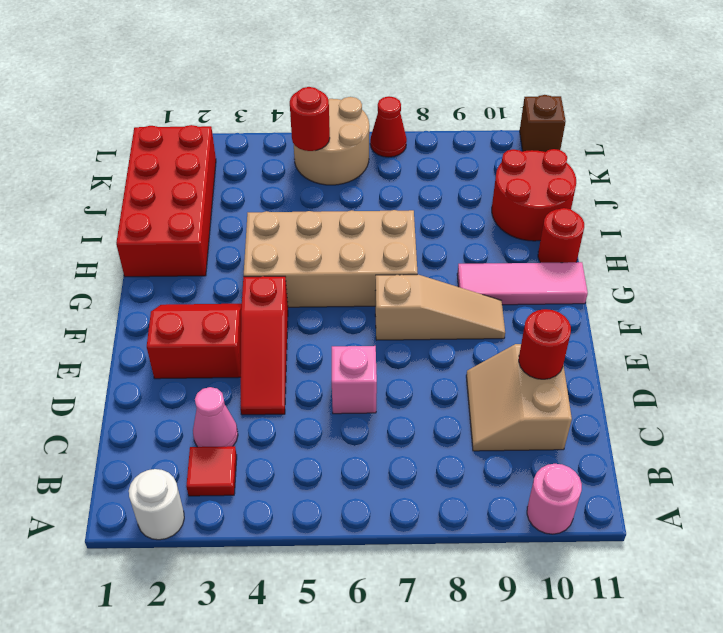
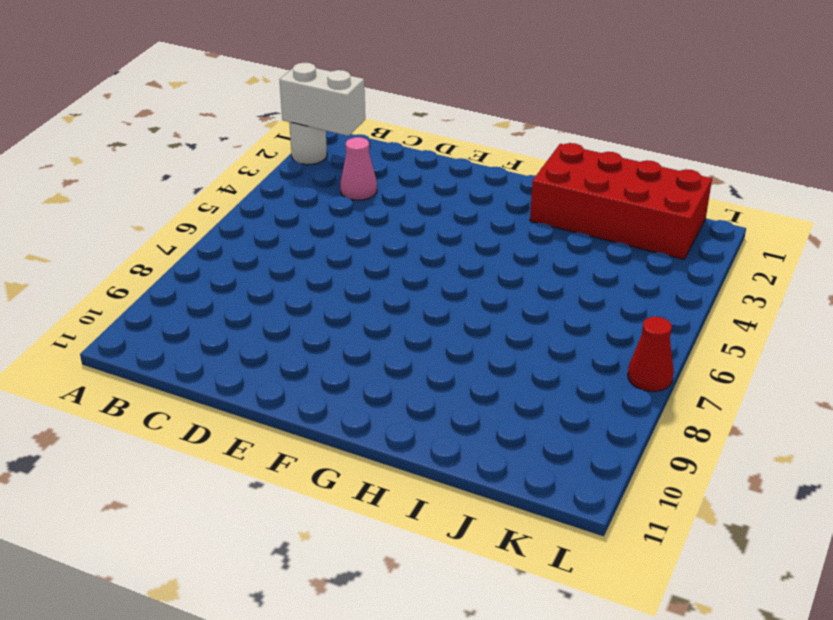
white brick A2:B2 level 2 -> none
none -> pink round brick A10 level 1
none -> red tile B3 level 1
none -> tan slope C9:D10 level 1 top 10

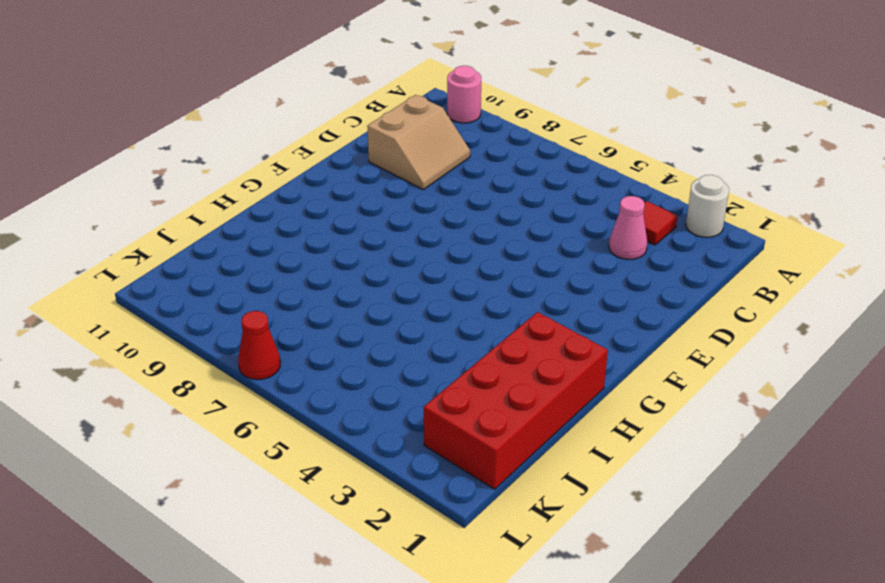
none -> red slope D4:F4 level 1 top F
none -> pink brick D6 level 1
none -> red slope E2:F3 level 1 top E

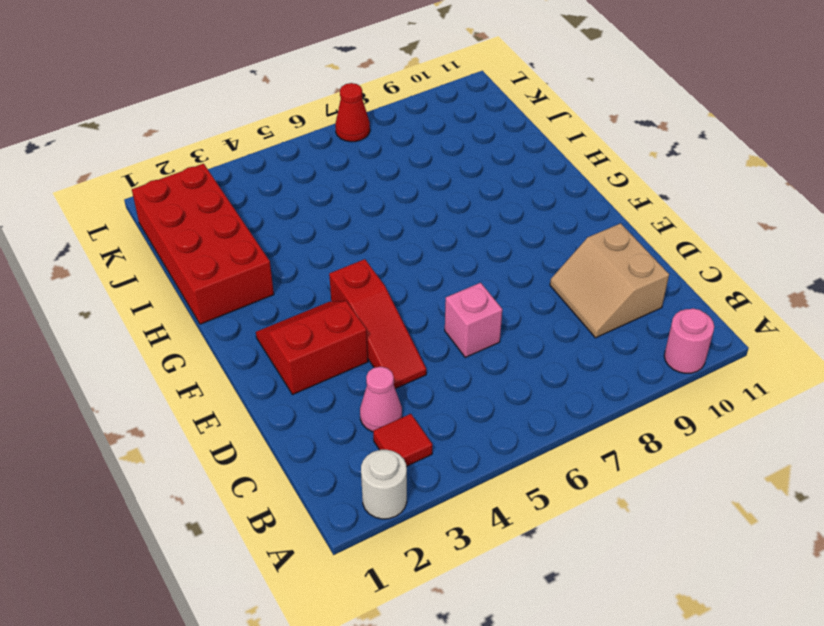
none -> tan slope F7:F9 level 1 top 7
none -> tan brick G4:H7 level 1
none -> pink tile G9:G11 level 1

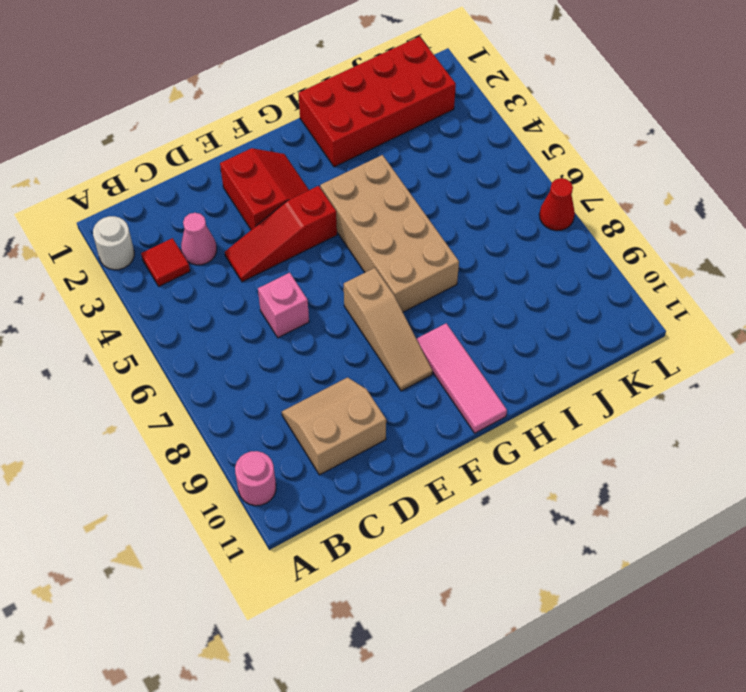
none -> red round brick H11 level 1
none -> red round brick I10:J11 level 1
none -> tan round brick K5:L6 level 1

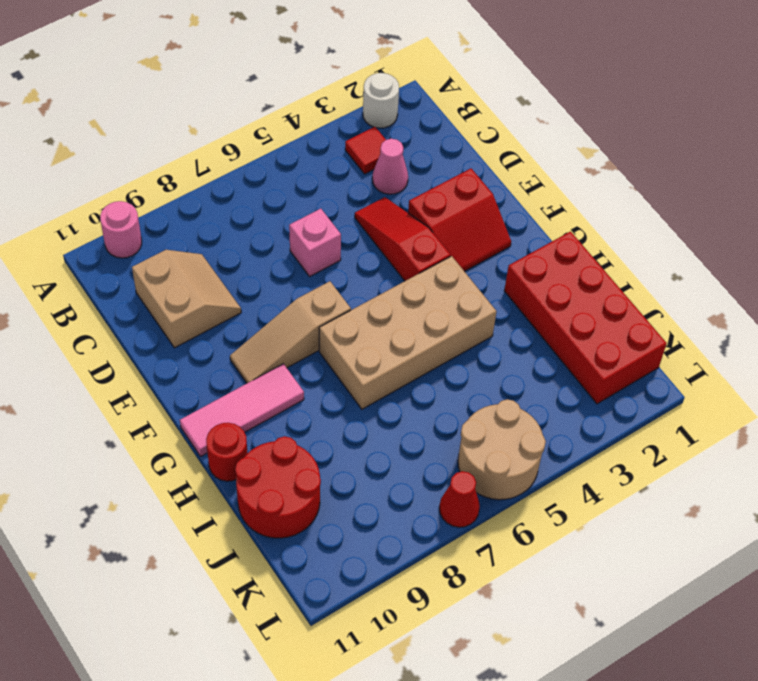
none -> brown brick L11 level 1
none -> red round brick D10 level 2
none -> red round brick K5 level 2

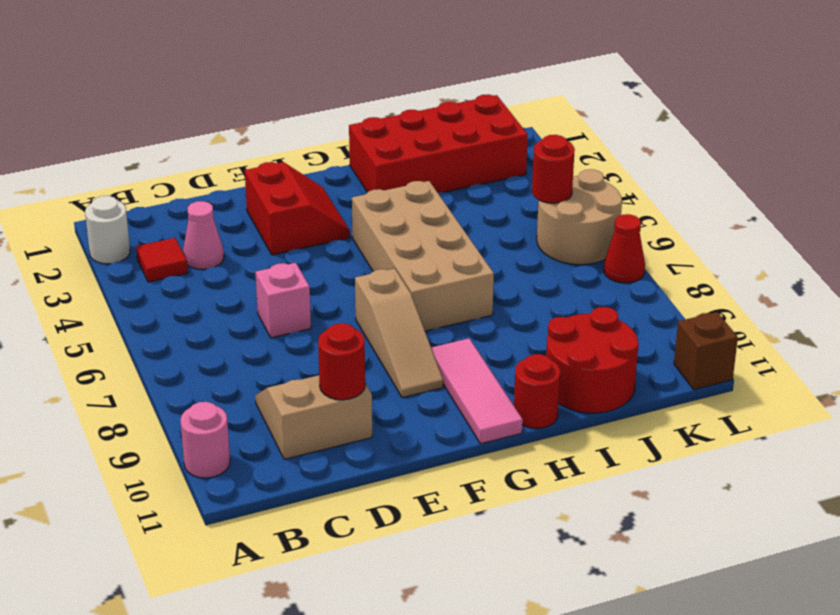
none -> red slope D4:F4 level 1 top F

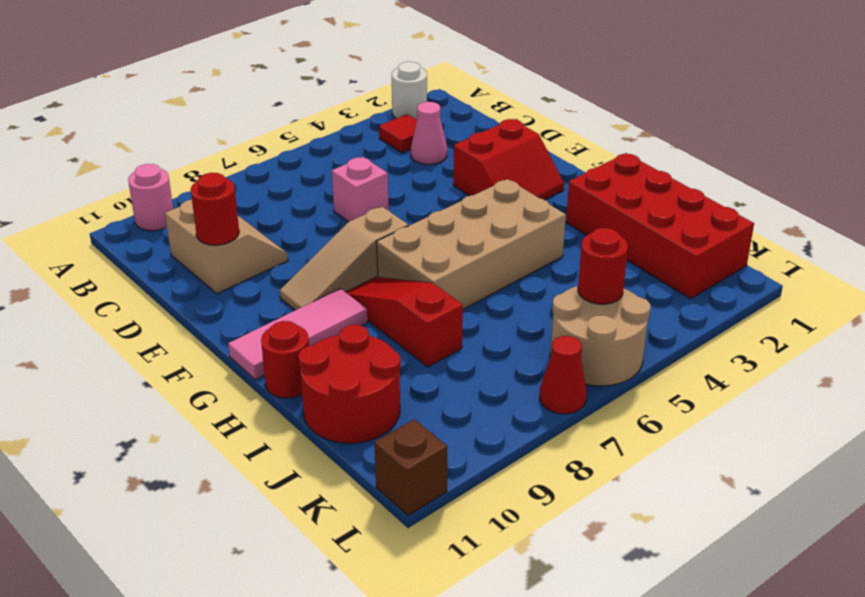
red slope G8:I8 level 1 top I -> red slope D4:F4 level 1 top F

